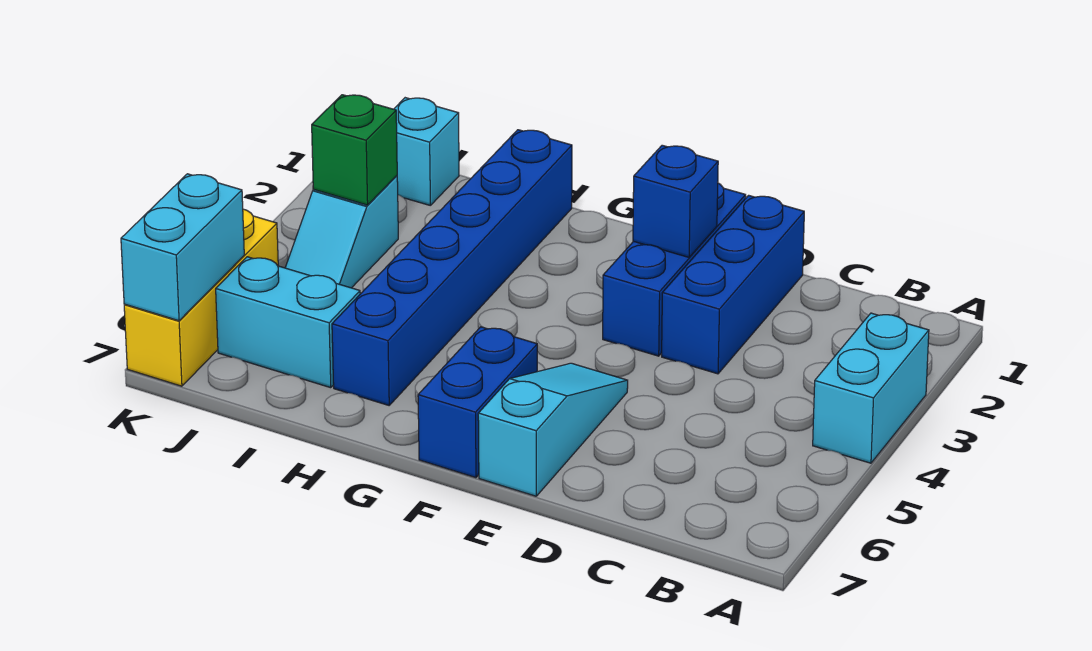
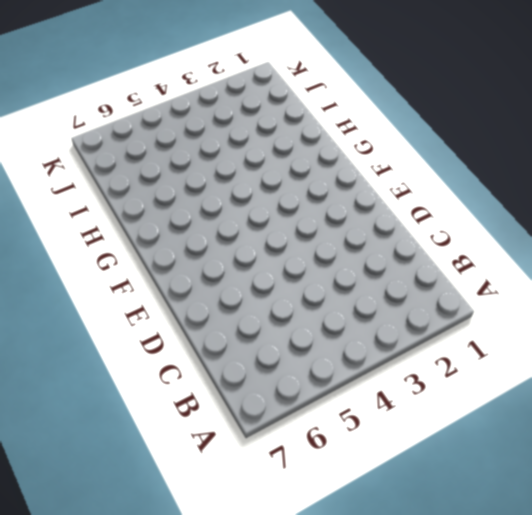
none -> cyan brick A3:A4 level 1
none -> blue brick D1:D3 level 1
none -> blue brick E1:E3 level 1

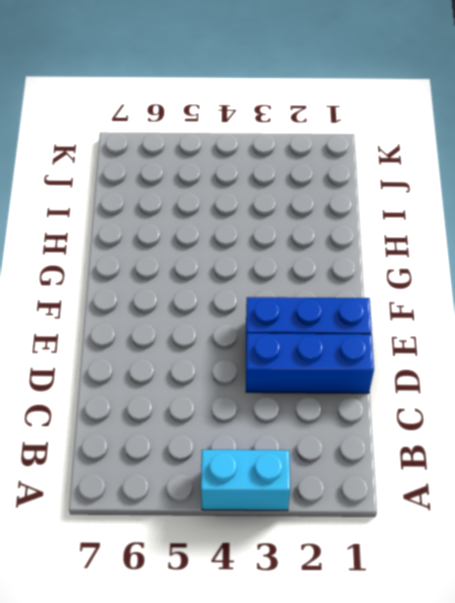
none -> cyan slope E5:E7 level 1 top 7
none -> blue brick F6:F7 level 1
none -> blue brick H1:H6 level 1

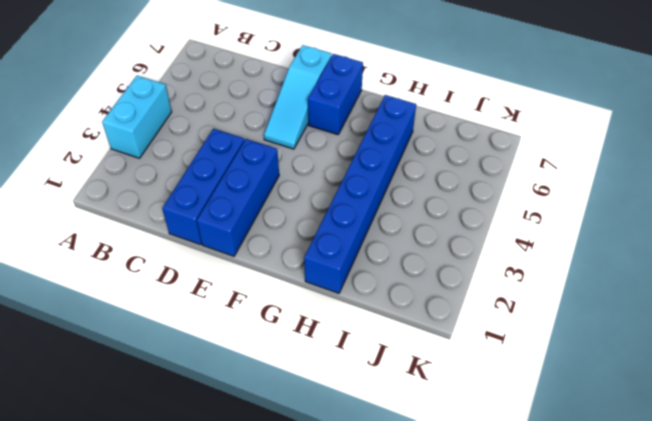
none -> cyan brick I6:J6 level 1
none -> cyan brick J1 level 1
none -> cyan slope J3:J4 level 1 top 3

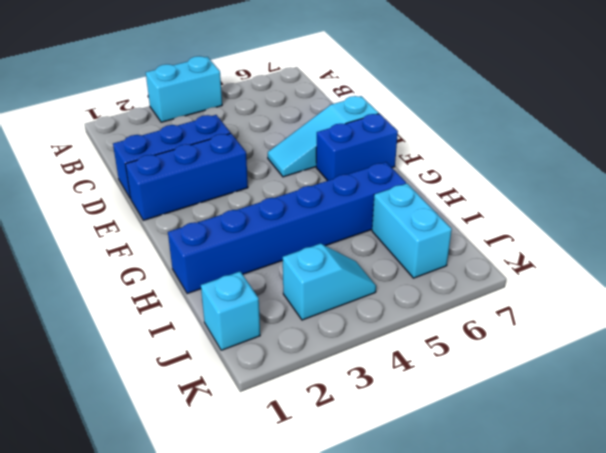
none -> yellow brick K5:K7 level 1
none -> blue brick E2 level 2
none -> green brick J3 level 2

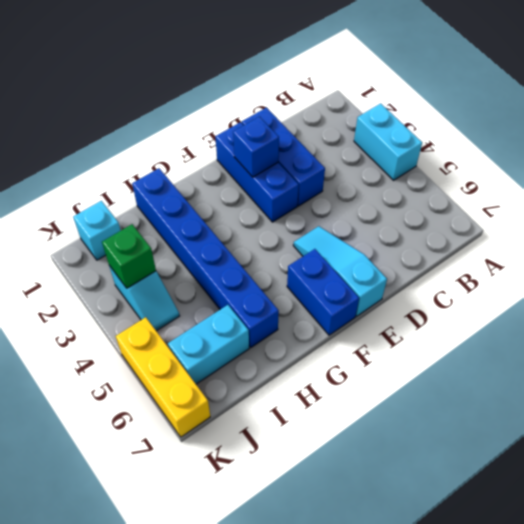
none -> cyan brick K6:K7 level 2

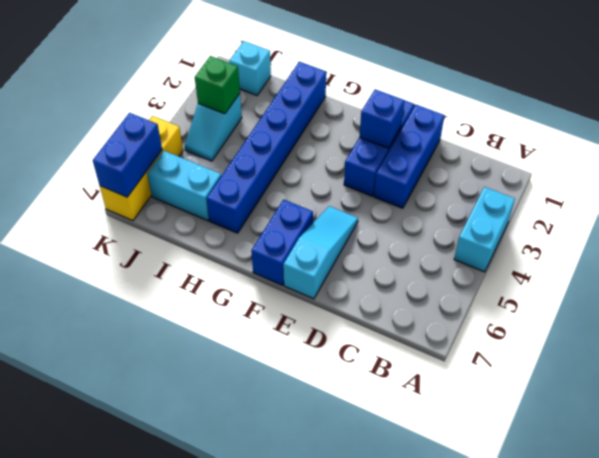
blue brick K6:K7 level 2 -> cyan brick K6:K7 level 2

